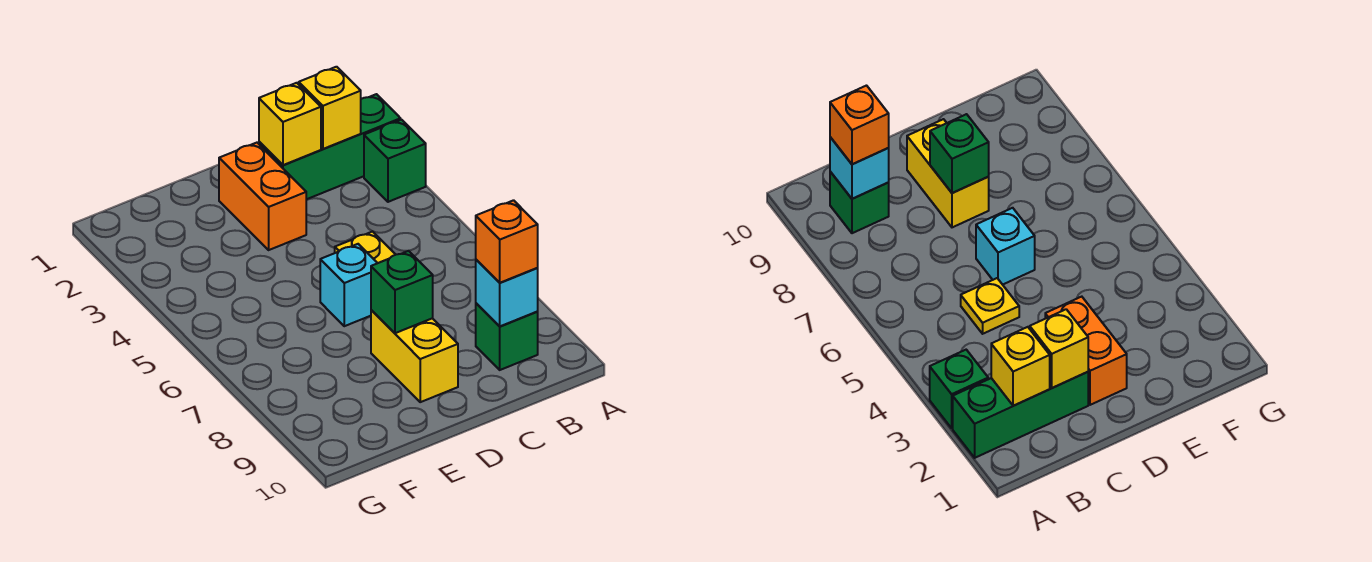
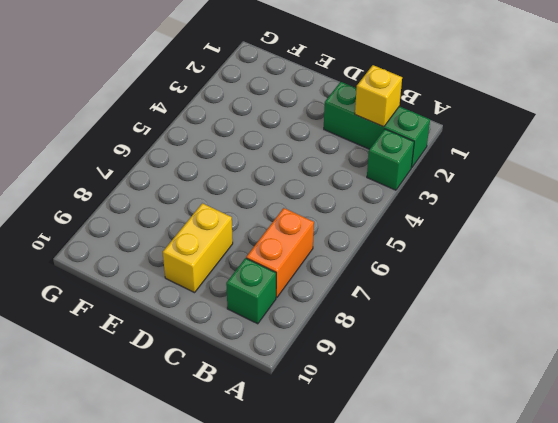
orange brick B7:B8 level 1 -> orange brick D2:D3 level 1
none -> yellow plate C5 level 1
none -> cyan brick D6 level 1
none -> cyan brick B9 level 2

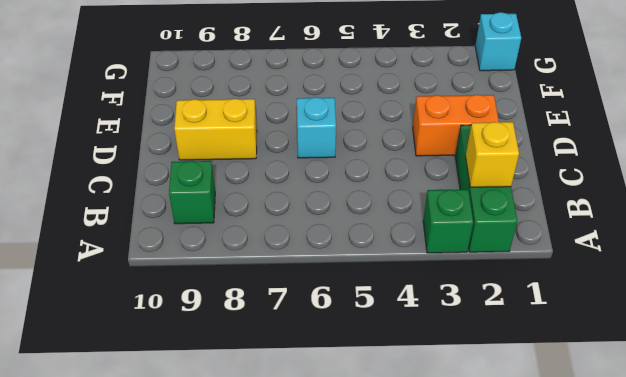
cyan brick G1 level 1 -> cyan brick B9 level 2
none -> yellow plate C5 level 1
none -> yellow brick C2 level 2
none -> green brick D8 level 2

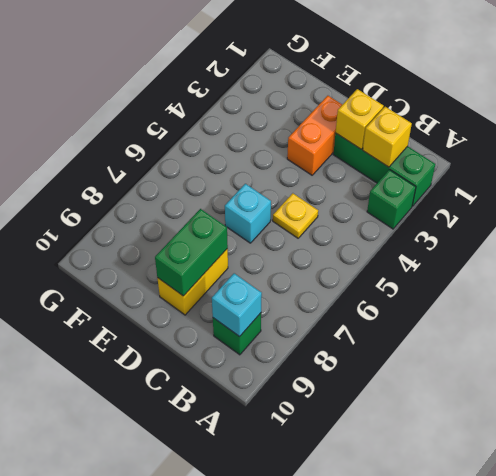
green brick D8:D9 level 2 -> green brick D8 level 2
none -> orange brick B9 level 3

